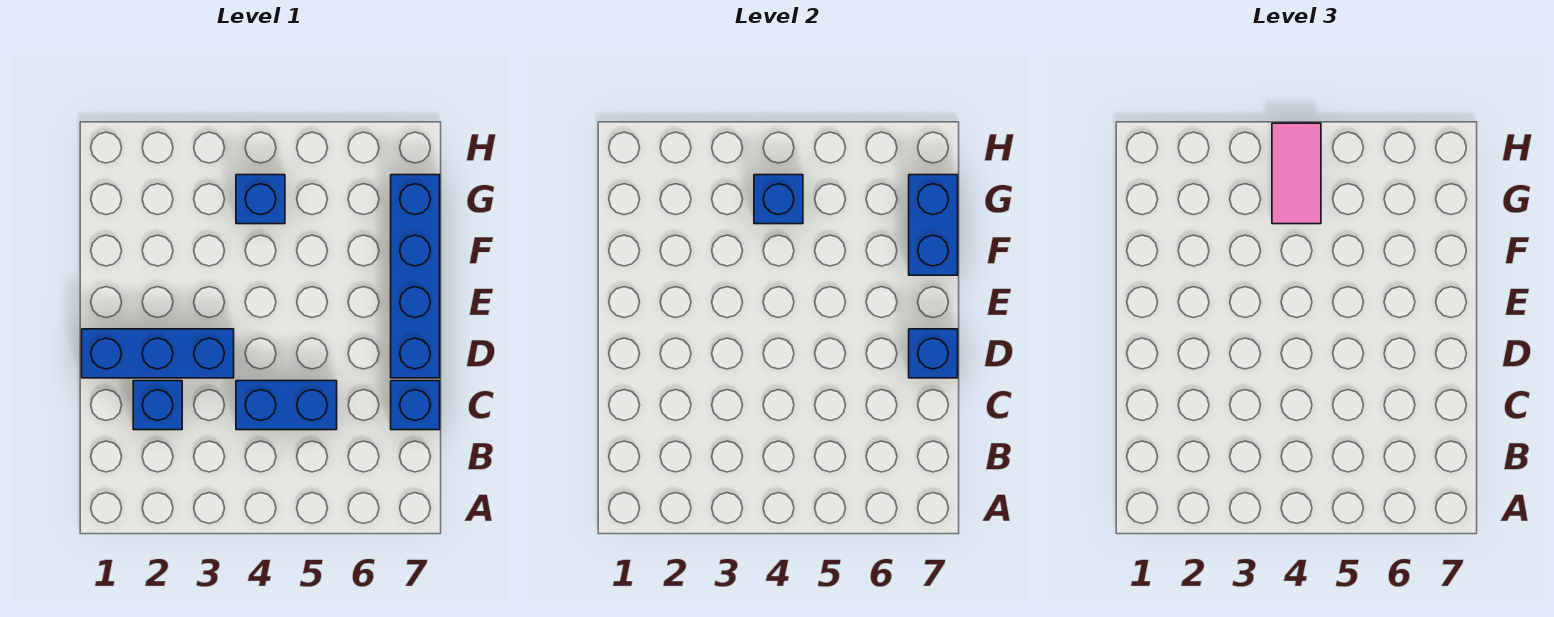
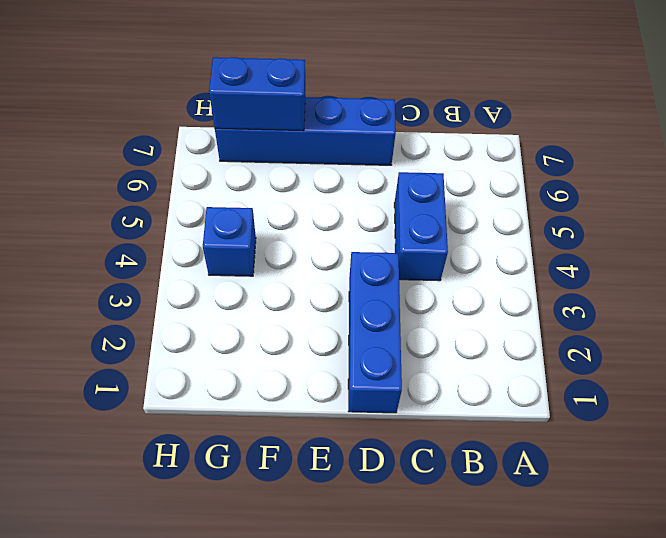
none -> blue brick C2 level 1
none -> blue brick C7 level 1

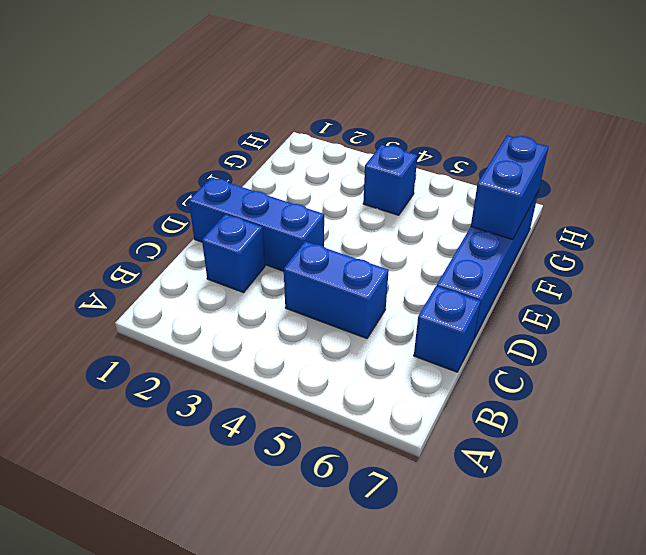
none -> blue brick D7 level 2
none -> blue brick G4 level 2

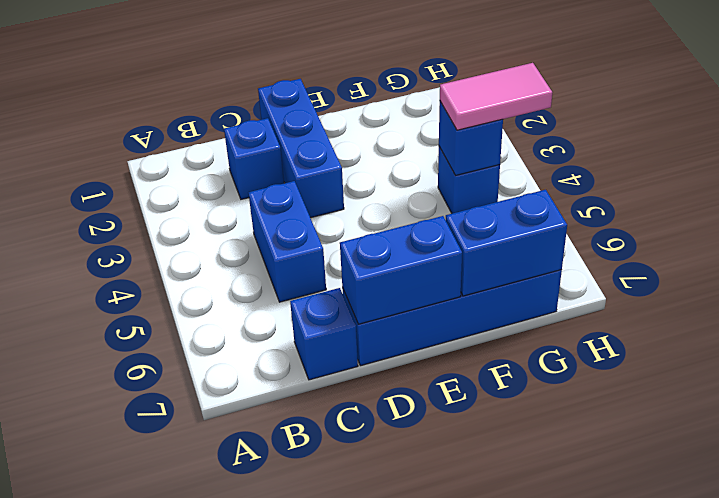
blue brick D7:E7 level 2 -> blue brick D7 level 2

